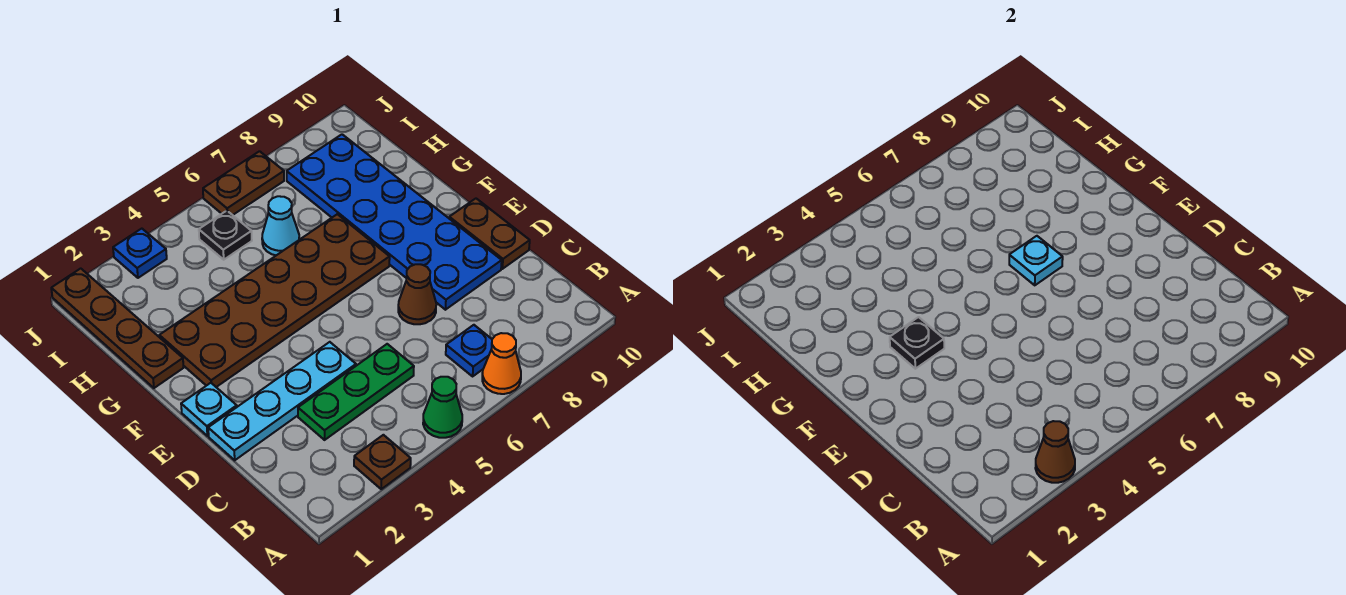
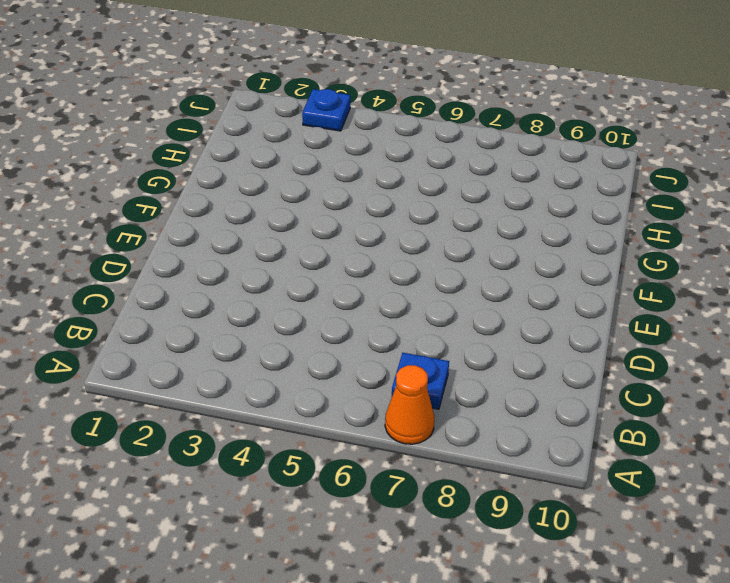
none -> brown plate A3 level 1
none -> green cone A5 level 1
none -> green plate C3:C5 level 1

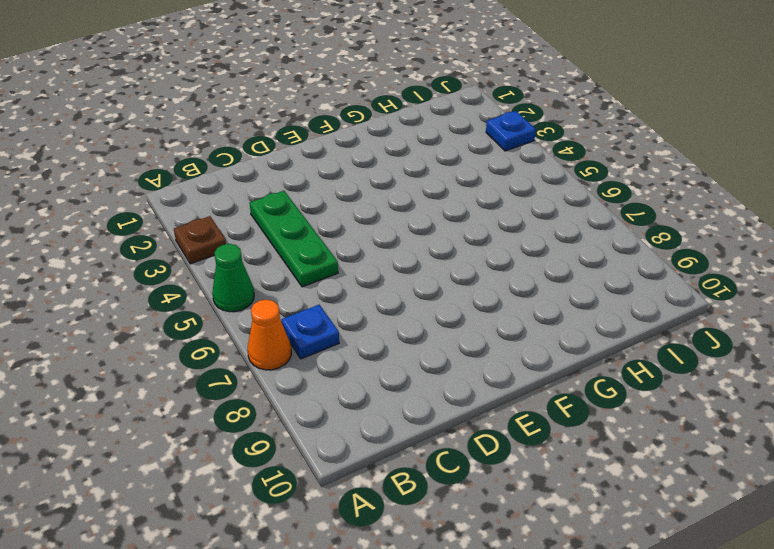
none -> cyan plate D1:D4 level 1
none -> brown cone D7 level 1
none -> blue plate D8:I9 level 1

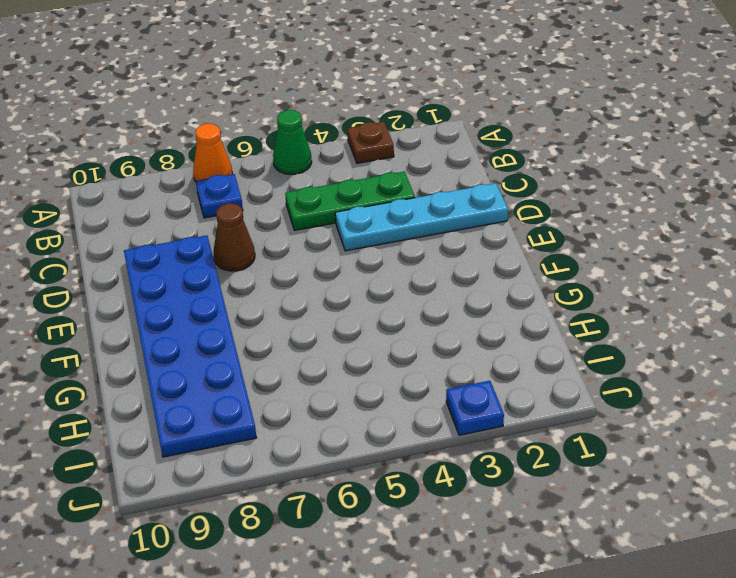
none -> brown plate D10:E10 level 1
none -> cyan plate E1 level 1
none -> brown plate F2:G7 level 1

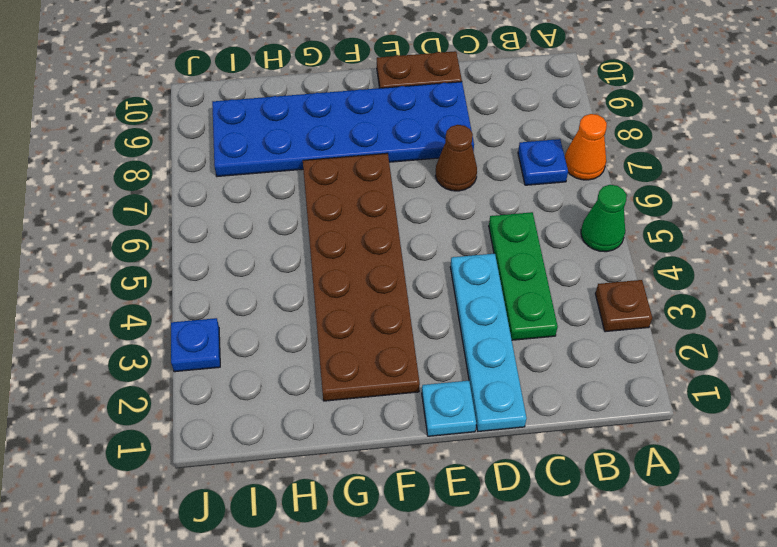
none -> brown plate G1:J1 level 1
none -> cyan cone H6 level 1
none -> black plate I5 level 1

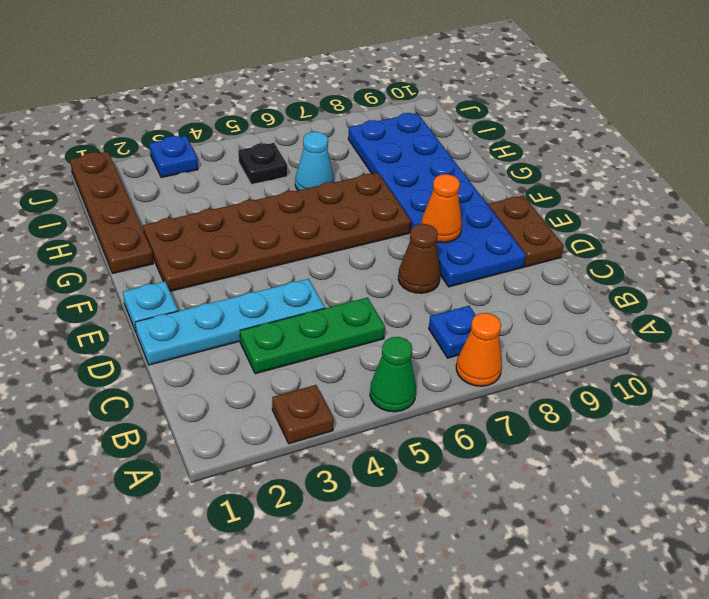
orange cone E8 level 2 -> none
none -> brown plate J6:J7 level 1
none -> brown cone A3 level 2
none -> black plate F3 level 2

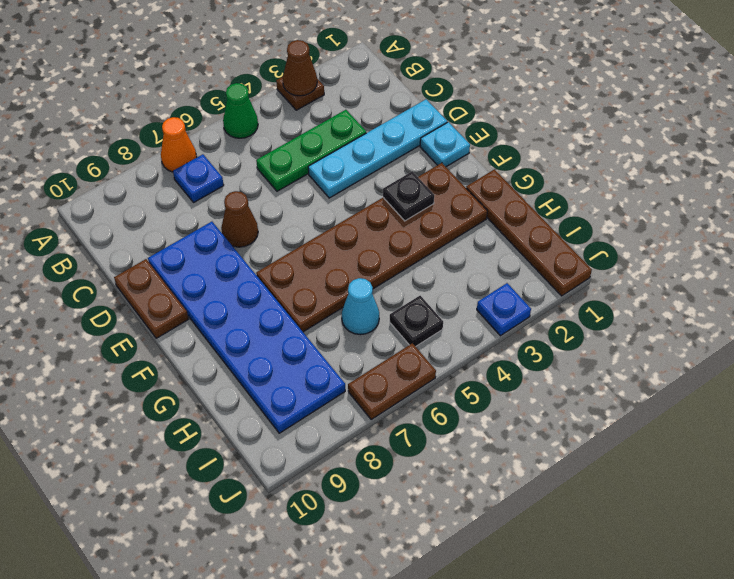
none -> cyan plate F7 level 2

